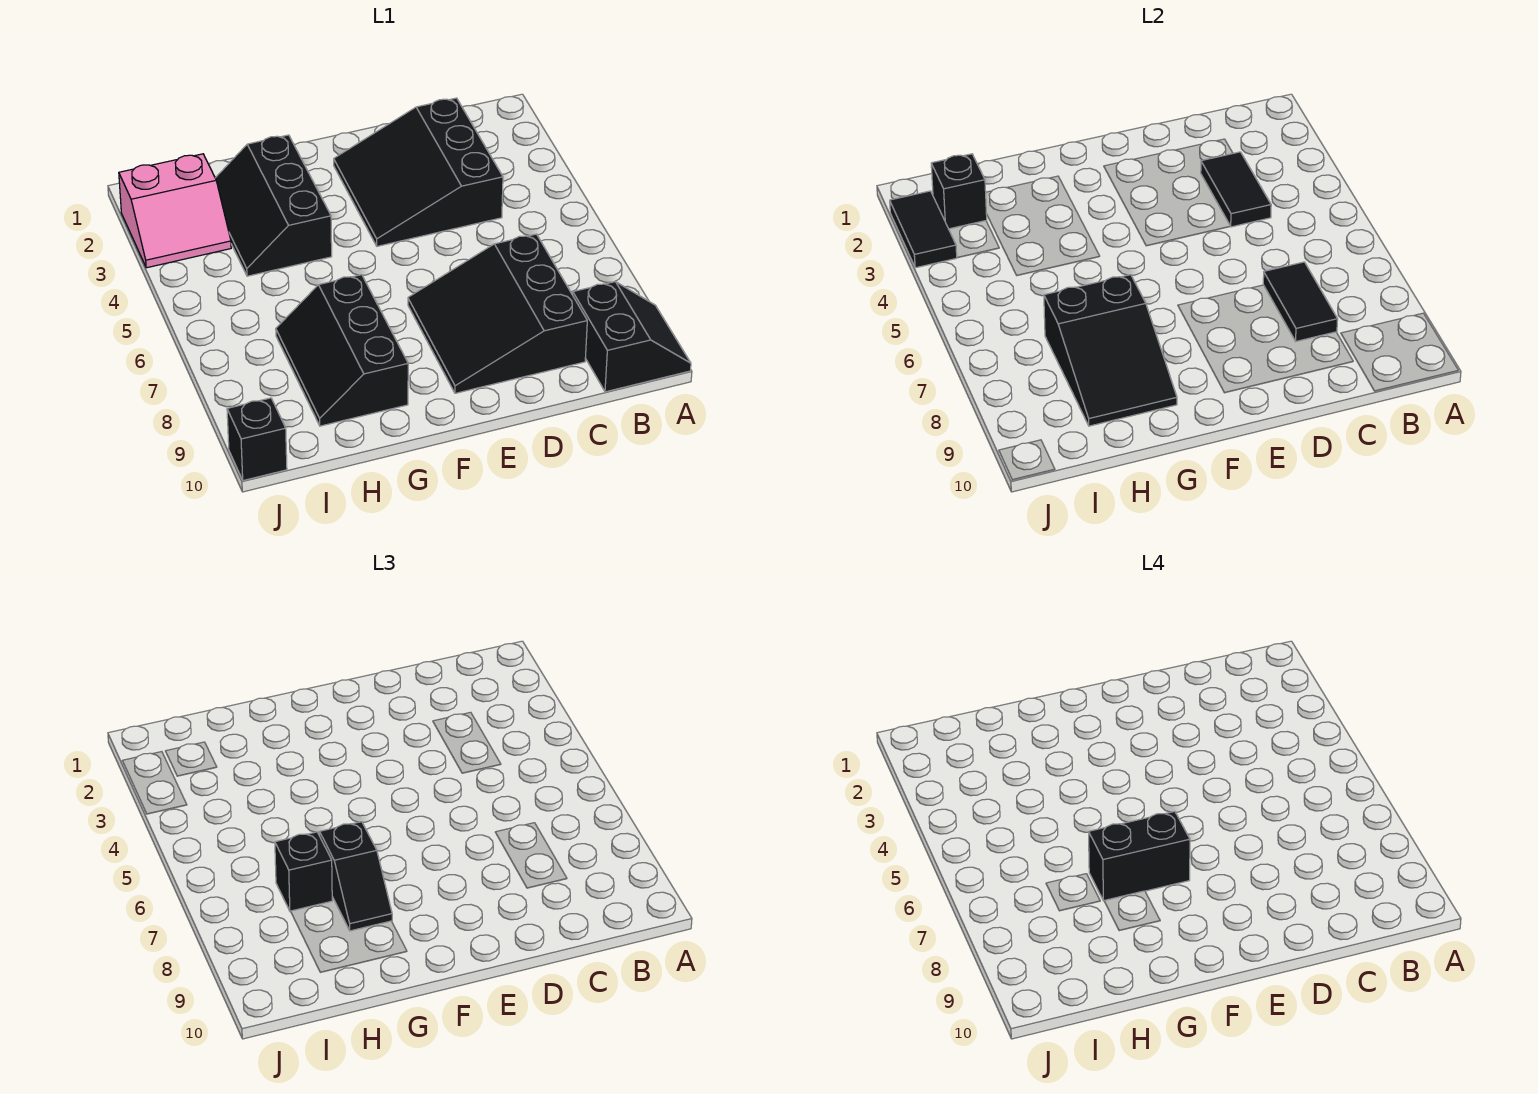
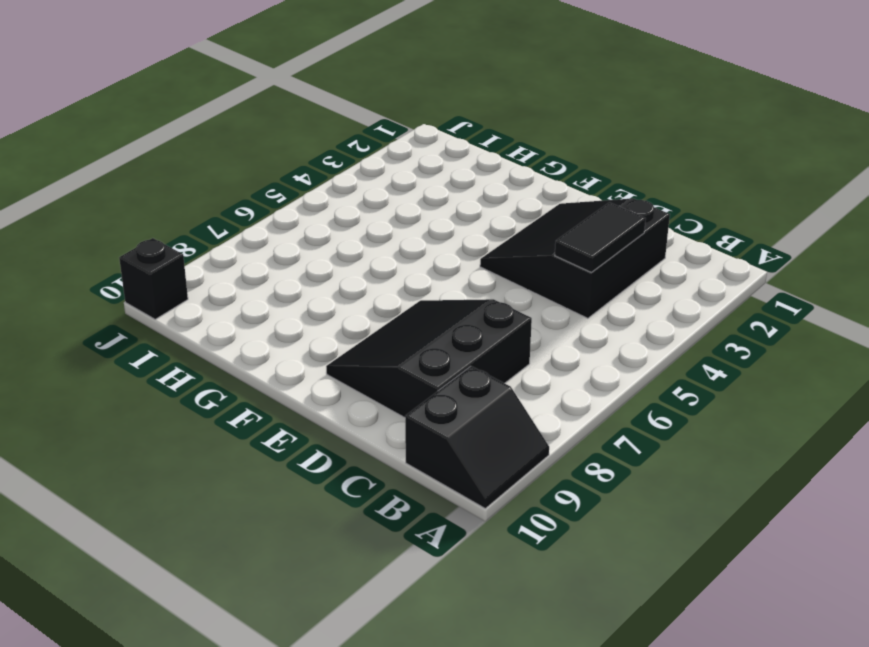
none -> black slope G2:H4 level 1 top G
none -> black slope G7:H9 level 1 top G
none -> pink slope I2:J3 level 1 top 2

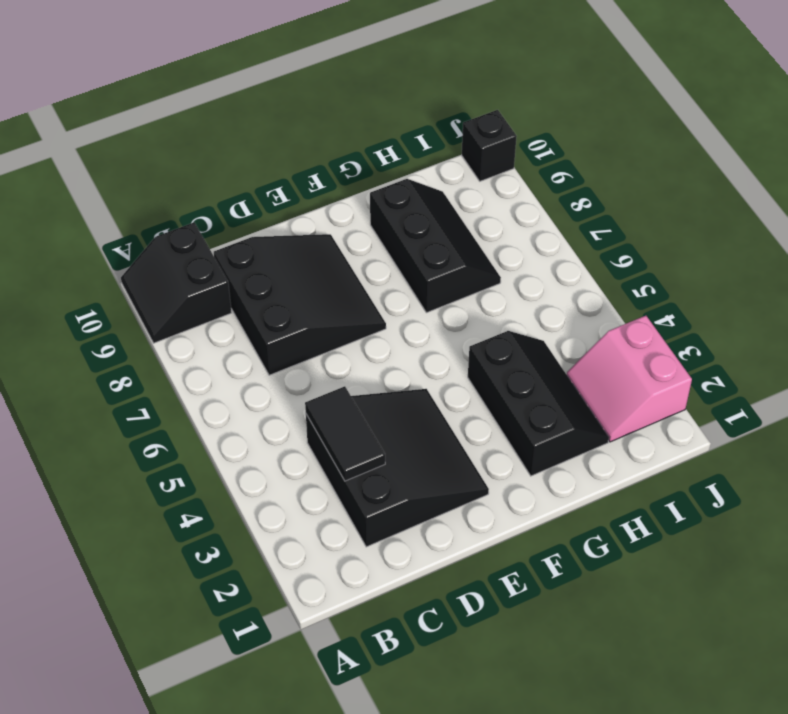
pink slope I2:J3 level 1 top J -> pink slope I2:J3 level 1 top 2
none -> black tile C7:C8 level 2
none -> black slope G7:H9 level 2 top 7
none -> black brick I2 level 2

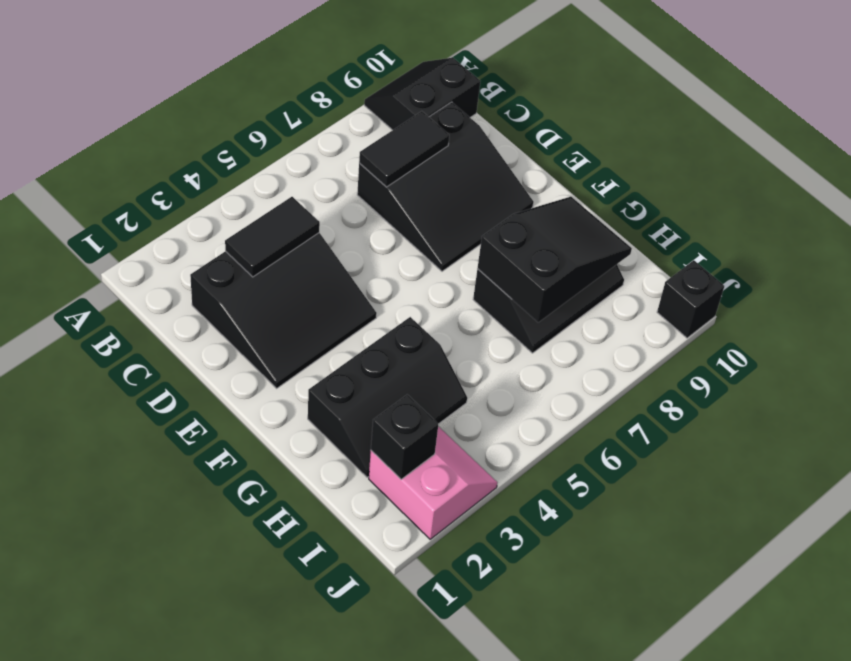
none -> black tile J2:J3 level 2
none -> black slope G7:G8 level 3 top 7
none -> black brick H7 level 3

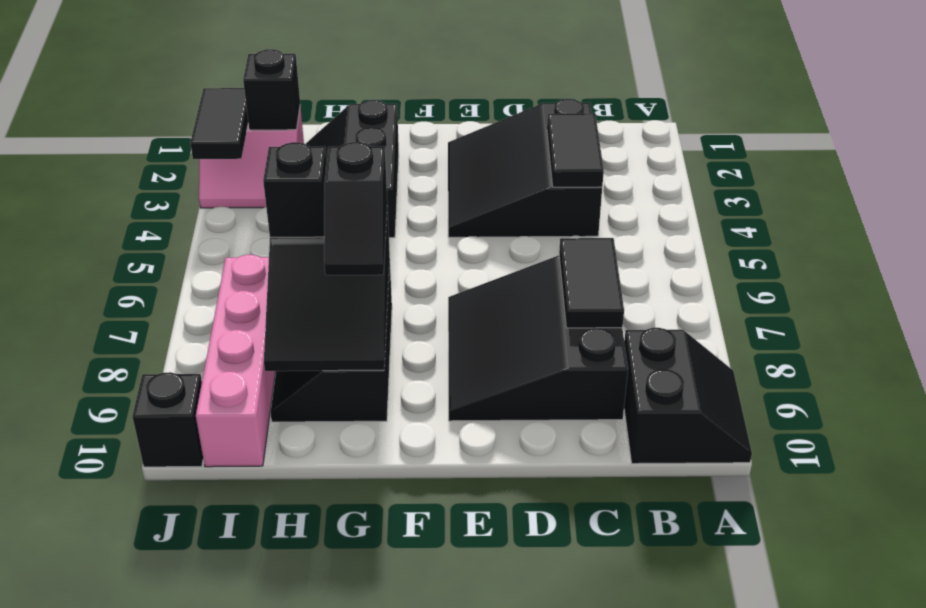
pink brick I7:I10 level 1 -> none
none -> black brick F7:G7 level 4

